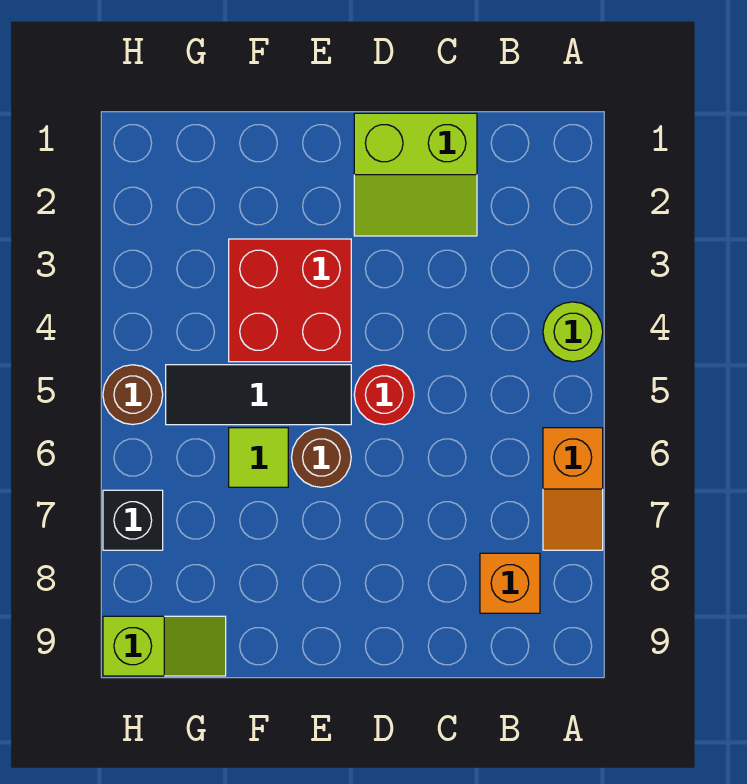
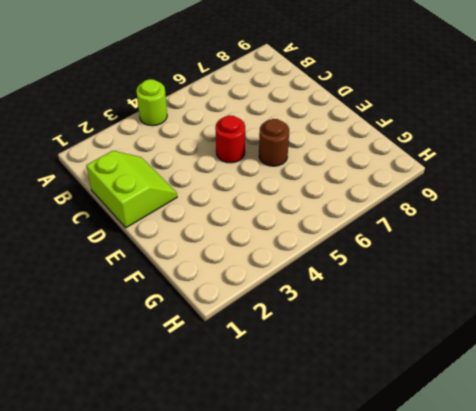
none -> orange slope A6:A7 level 1 top 6
none -> orange brick B8 level 1
none -> red brick E3:F4 level 1

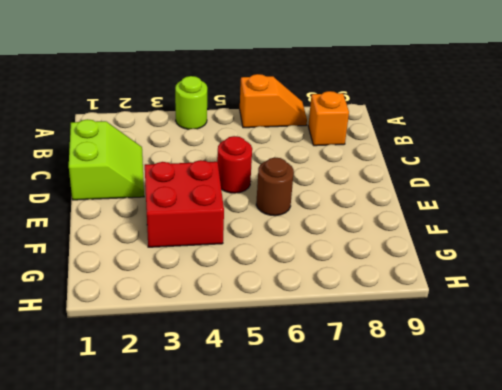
none -> black tile E5:G5 level 1
none -> lime tile F6 level 1
none -> lime slope G9:H9 level 1 top H

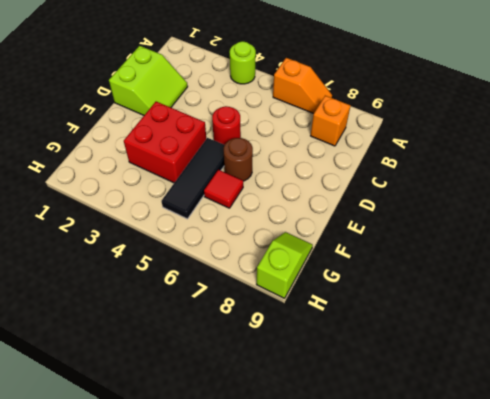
red tile F6 level 1 -> lime tile F6 level 1
none -> brown round brick H5 level 1
none -> black brick H7 level 1

